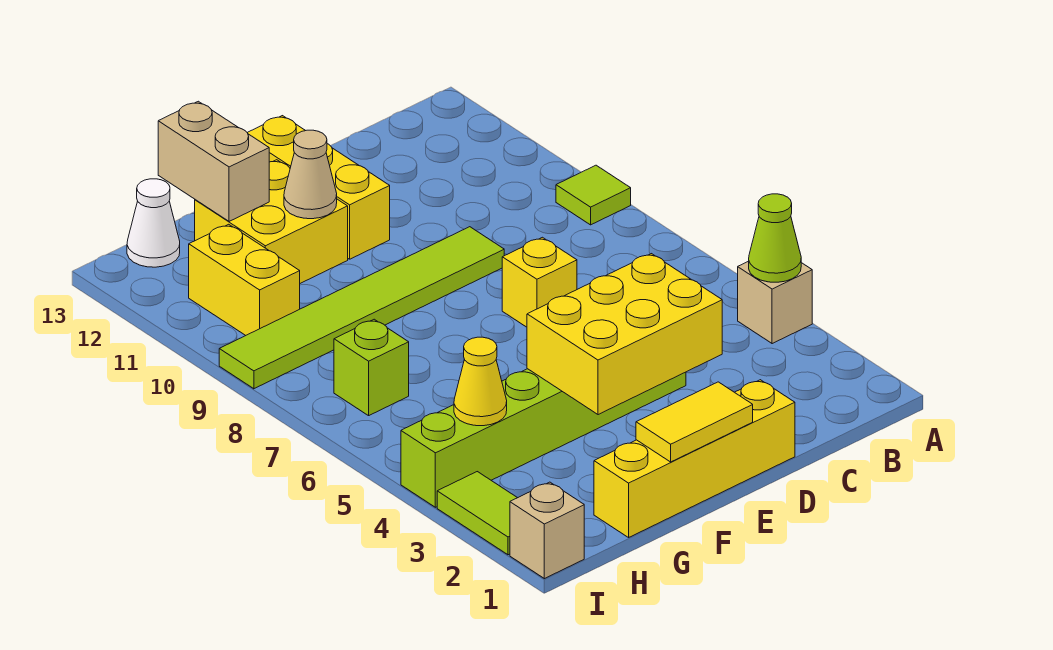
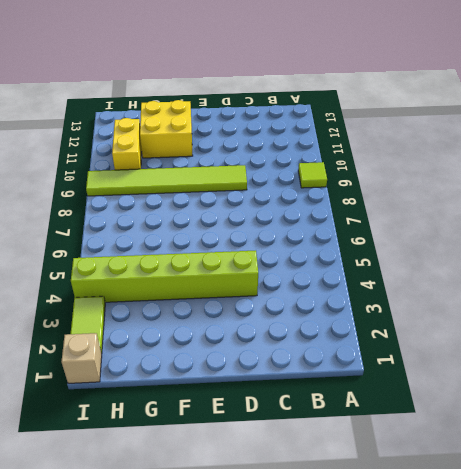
none -> tan brick A4 level 1
none -> yellow brick D1:G1 level 1
none -> yellow brick D7 level 1

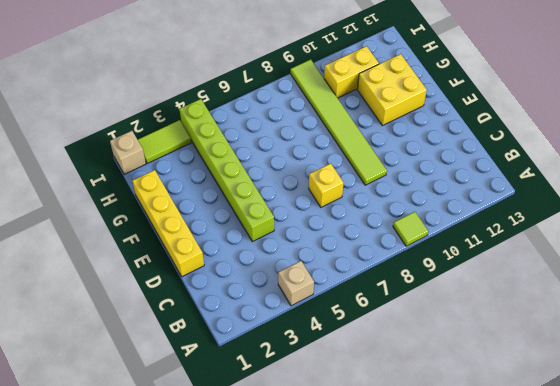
none -> yellow brick E11:E13 level 1
none -> lime brick H7 level 1
none -> white cone H13 level 1

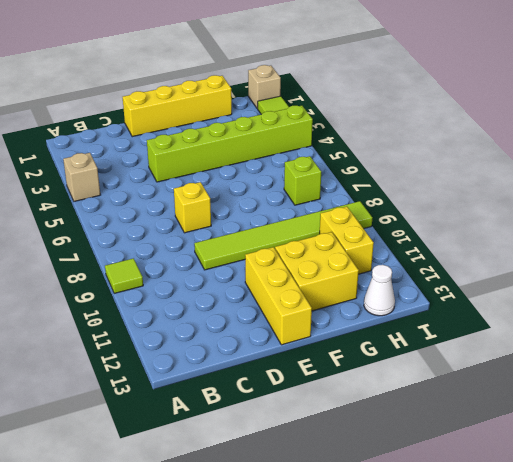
none -> lime cone A4 level 2
none -> yellow brick D3:F4 level 2
none -> yellow tile E1:F1 level 2

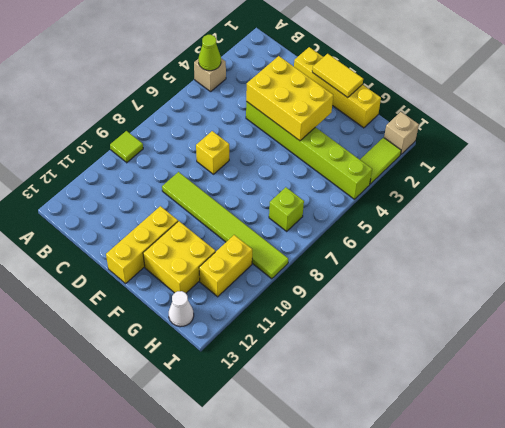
none -> tan cone F11 level 2
none -> tan brick G12:G13 level 2
none -> yellow cone H4 level 2

